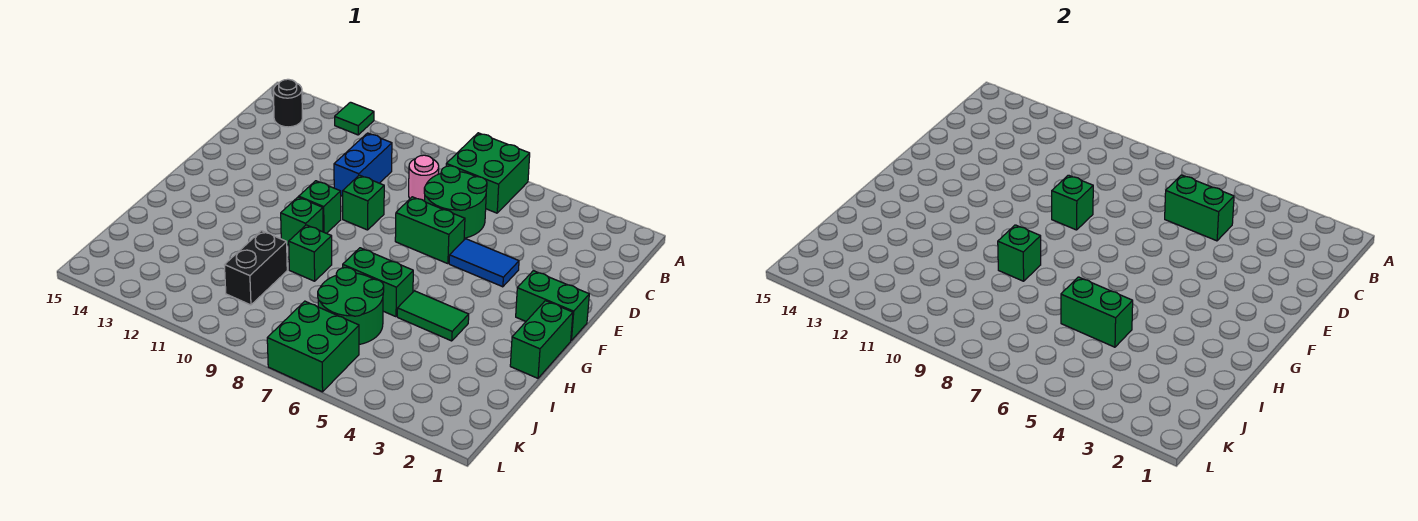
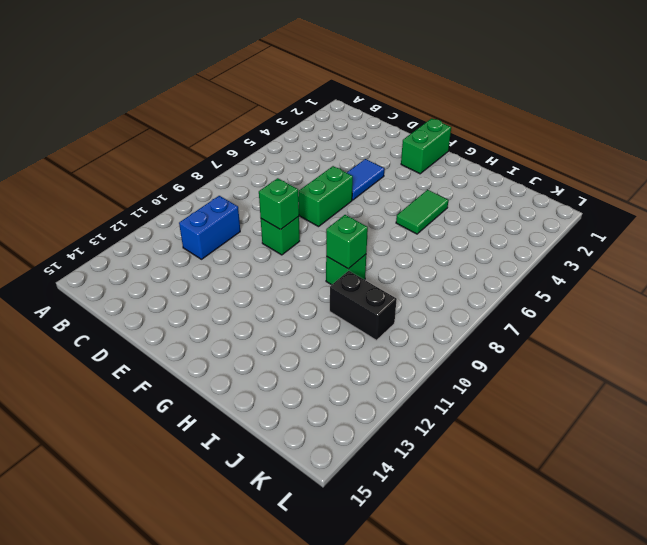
blue brick C10:C11 level 1 -> blue brick C10:D10 level 1
none -> green brick A6:B7 level 1
none -> green tile A12 level 1
none -> black round brick B14 level 1

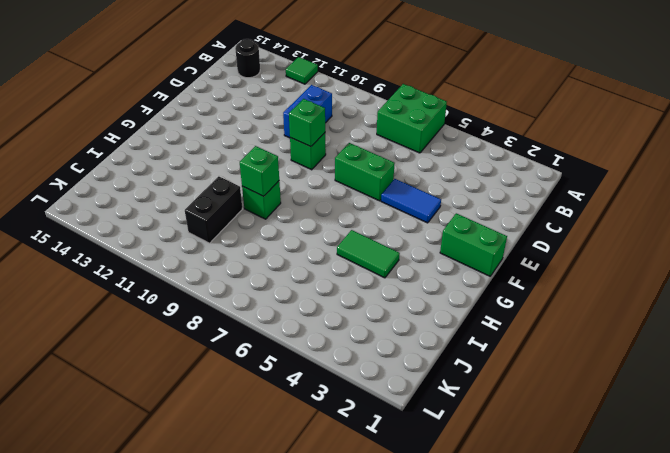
none -> green round brick C6:D7 level 1
none -> pink round brick C8 level 1
none -> green brick F10 level 1

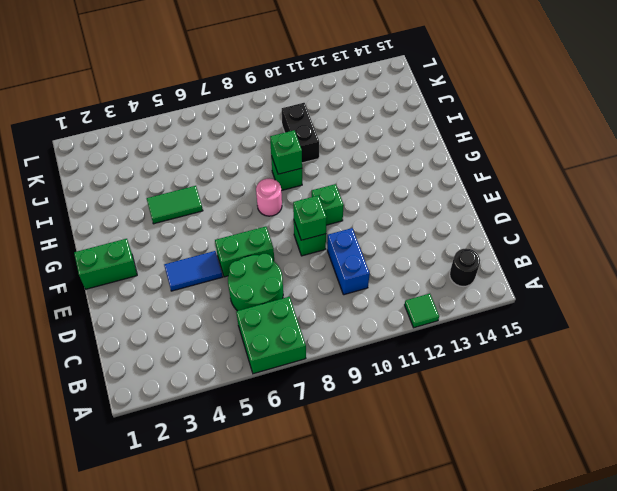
pink round brick G8 level 1 -> pink round brick C8 level 1
none -> green brick G1:H1 level 1
none -> green brick G10 level 1
none -> green brick H6:H7 level 1

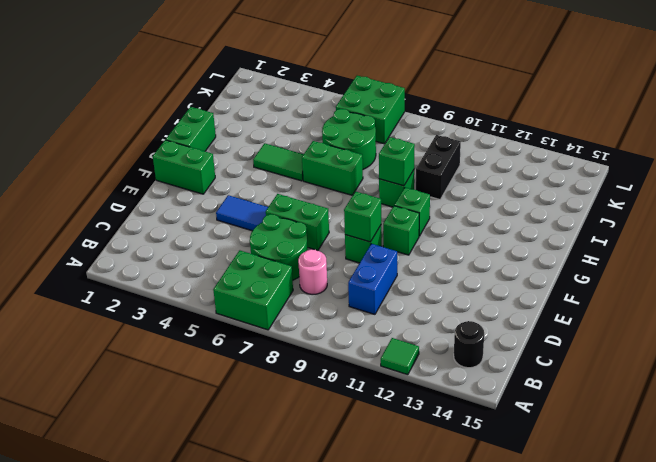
none -> green brick C5:C6 level 2
none -> green brick I5:I6 level 2

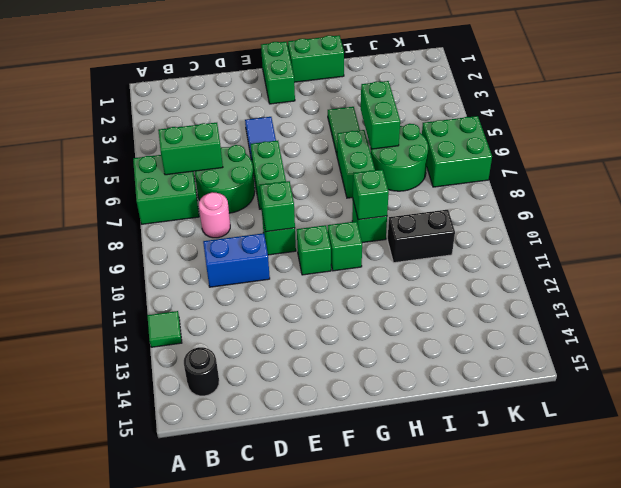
green brick B6:C6 level 2 -> green brick C5:C6 level 2

